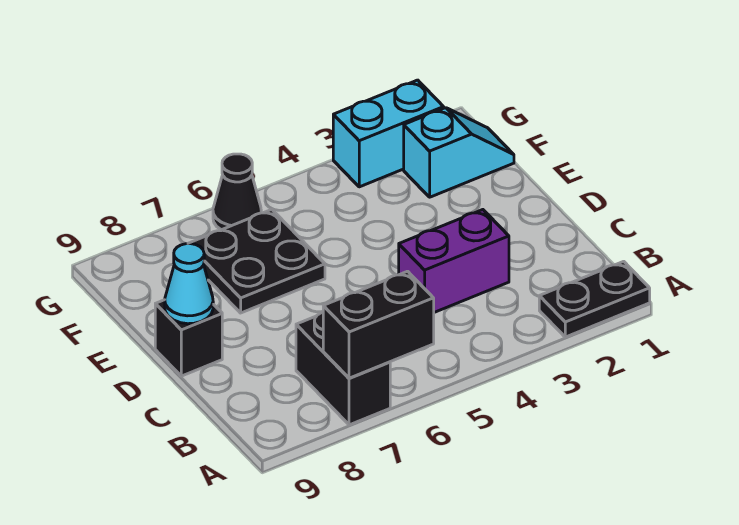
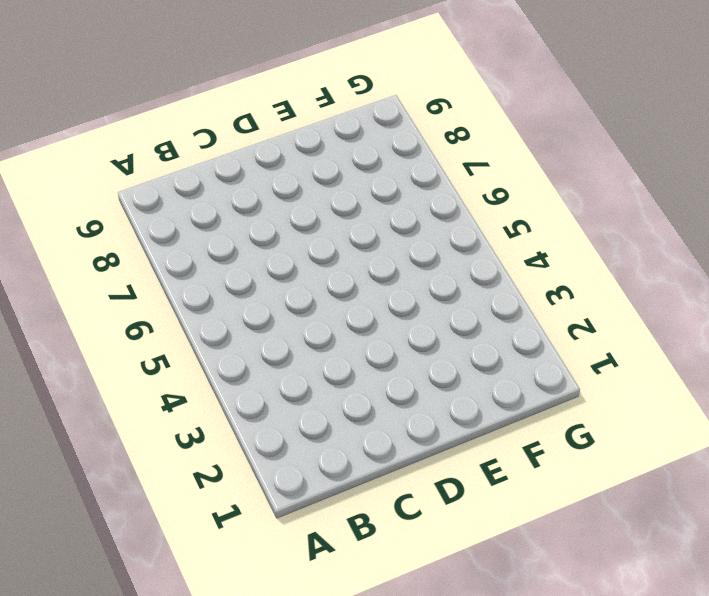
none -> black plate A1:A2 level 1
none -> black brick A7:B7 level 1

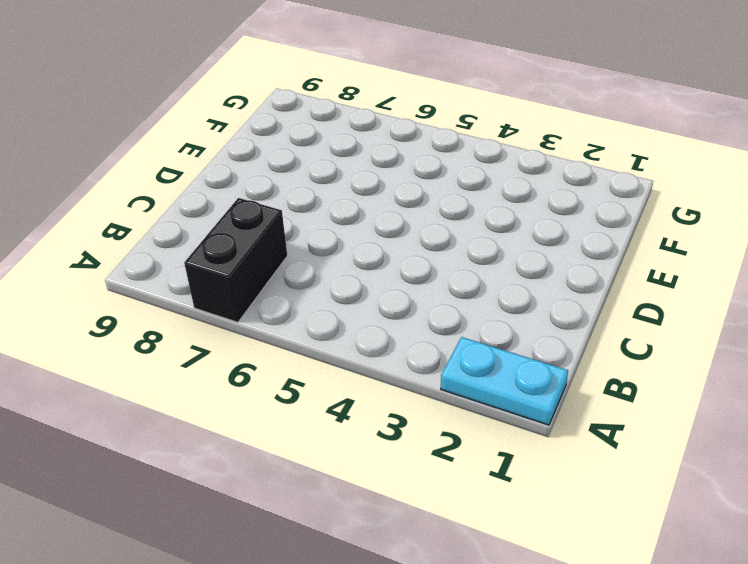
cyan plate A1:A2 level 1 -> black plate A1:A2 level 1
none -> purple brick C3:C4 level 1
none -> black brick D9 level 1

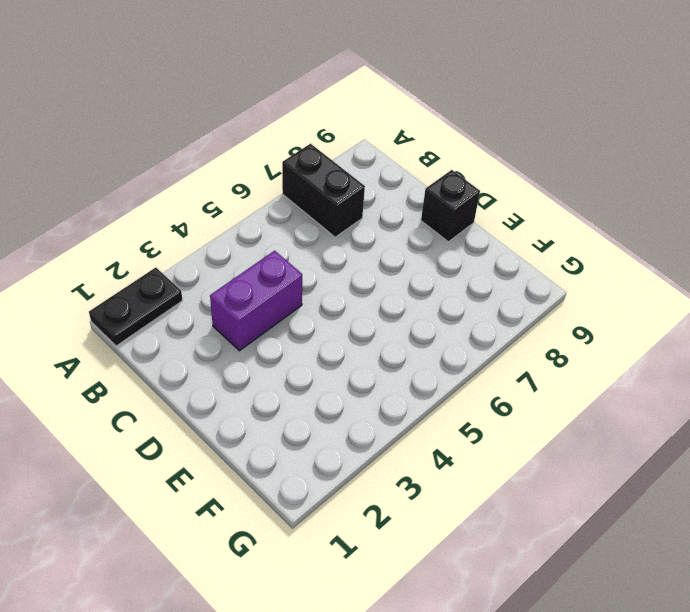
none -> black plate E6:F7 level 1
none -> cyan slope F1:F2 level 1 top 2

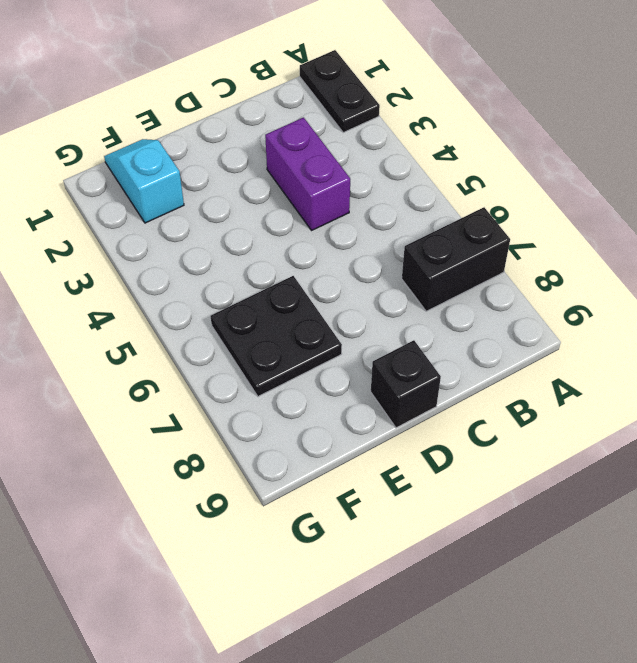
none -> cyan brick G2:G3 level 1
none -> black cone G6 level 1

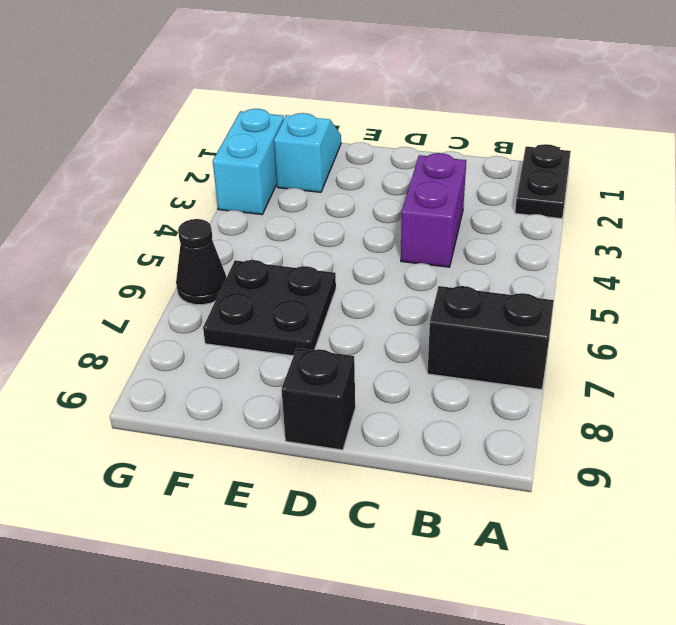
none -> black brick A6:A7 level 2
none -> cyan cone D9 level 2

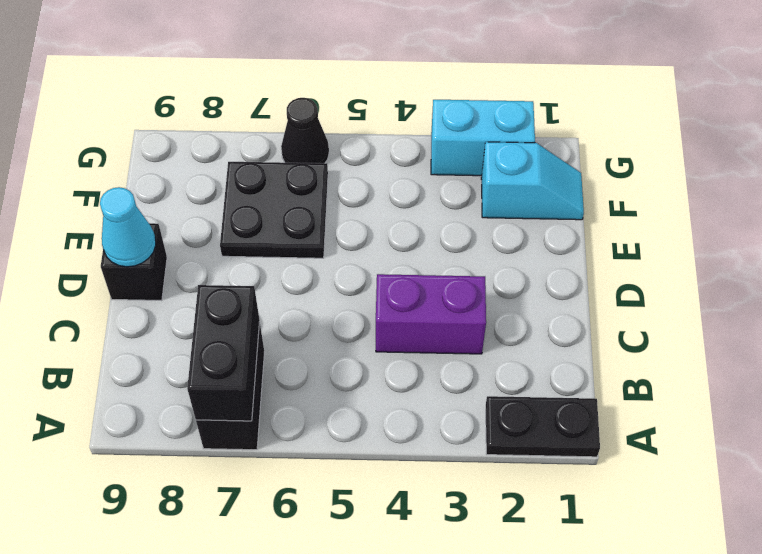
black brick A7:B7 level 2 -> black brick A6:A7 level 2

